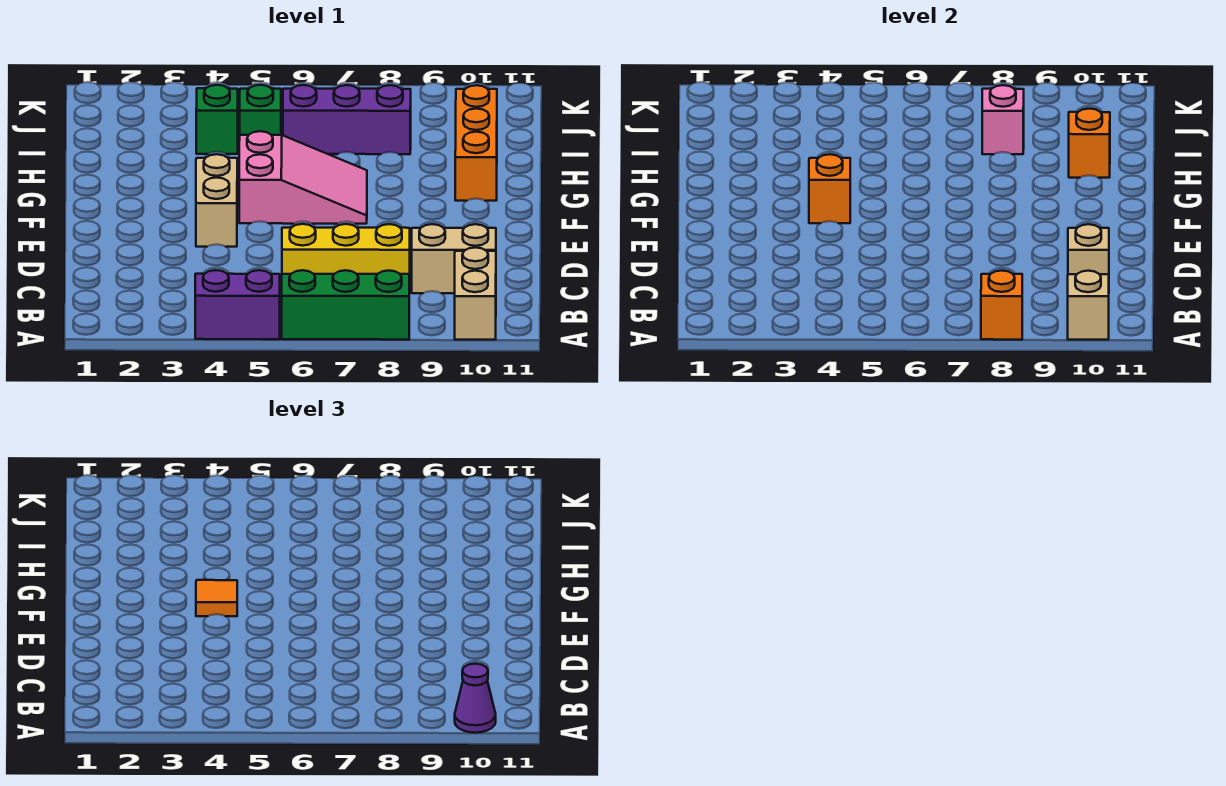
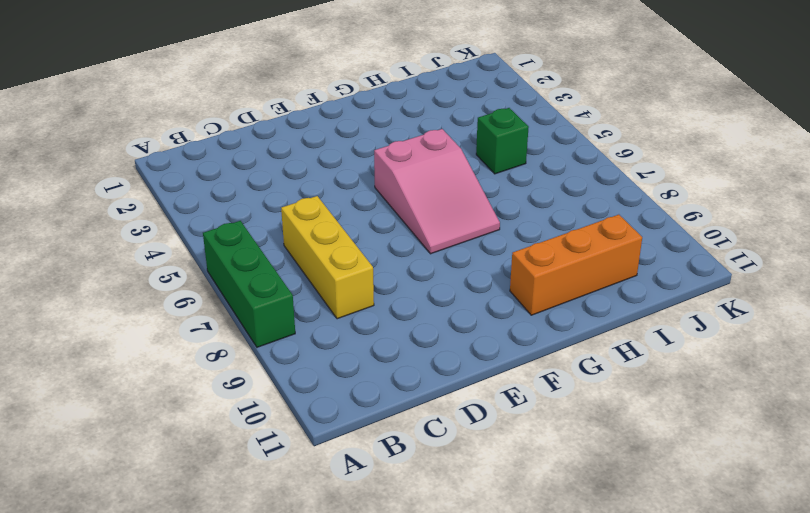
none -> purple brick A4:A5 level 1
none -> tan brick A10:B10 level 1
none -> tan brick C9:C10 level 1

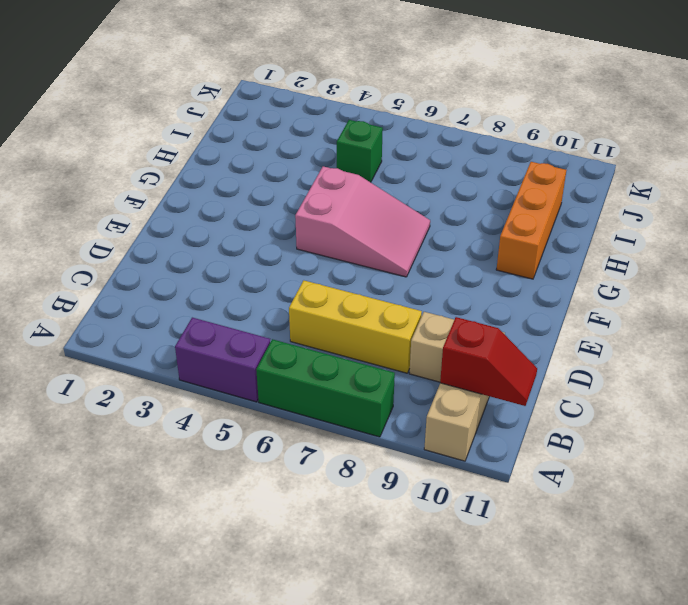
red slope B10:B11 level 2 top 10 -> none
none -> tan brick E4:F4 level 1
none -> green brick I4 level 1
none -> purple brick I6:I8 level 1

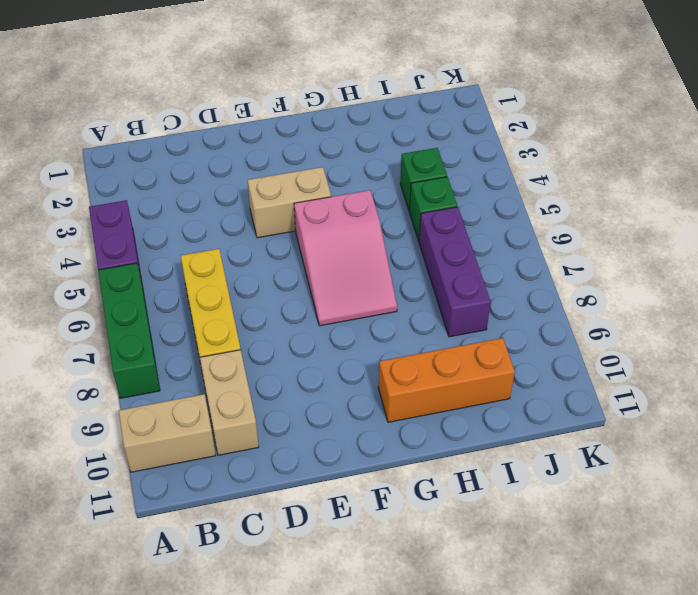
none -> orange brick A8 level 2
none -> tan brick A10 level 2
none -> tan brick C10 level 2

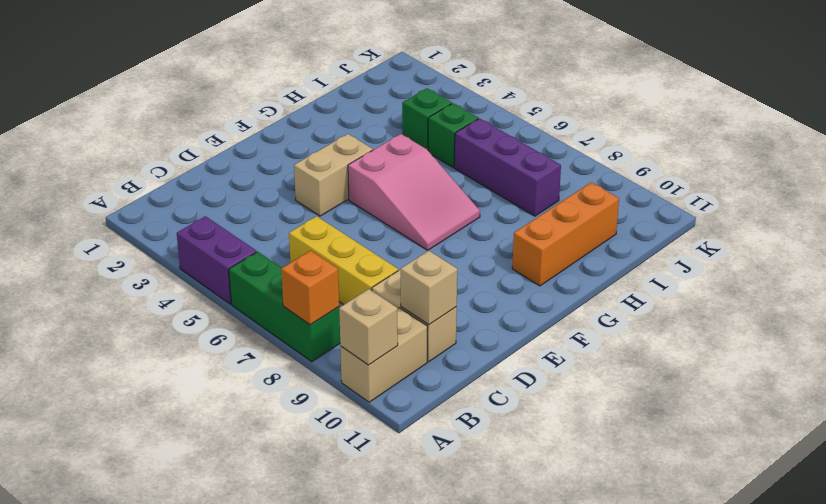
none -> orange brick F4 level 2
none -> orange brick H10 level 2
none -> pink brick I8 level 2

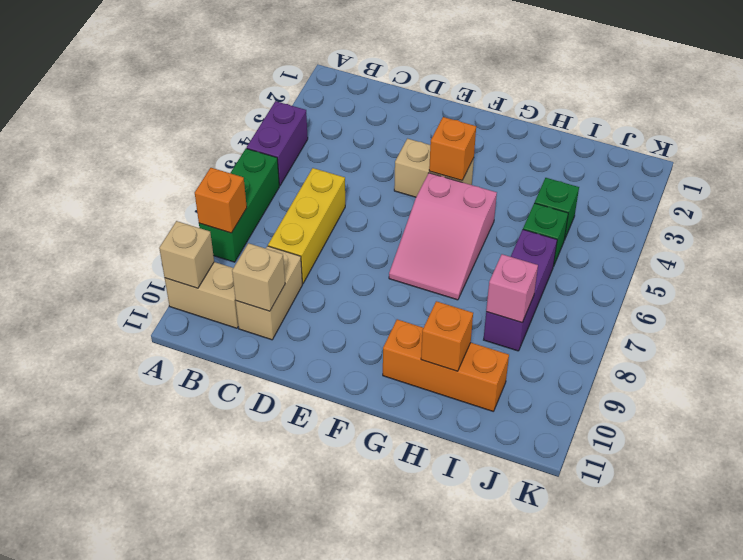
none -> purple cone A10 level 3
none -> orange tile F4 level 3

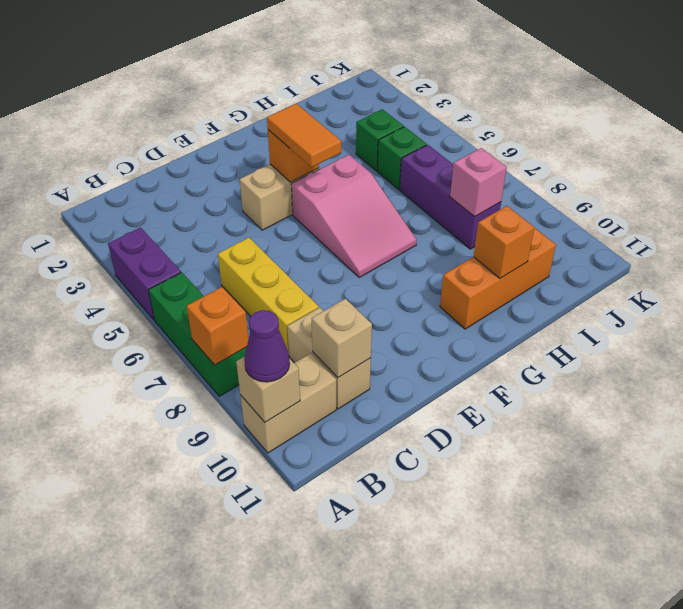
orange tile F4:F5 level 3 -> orange tile F4 level 3

